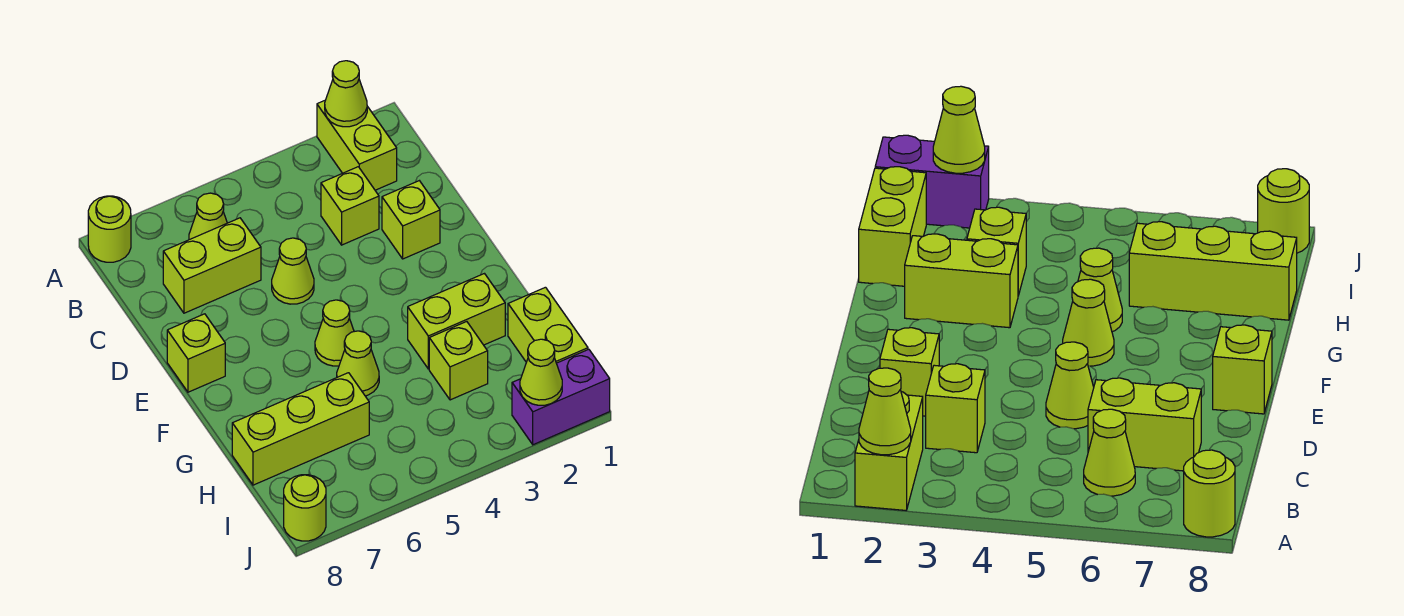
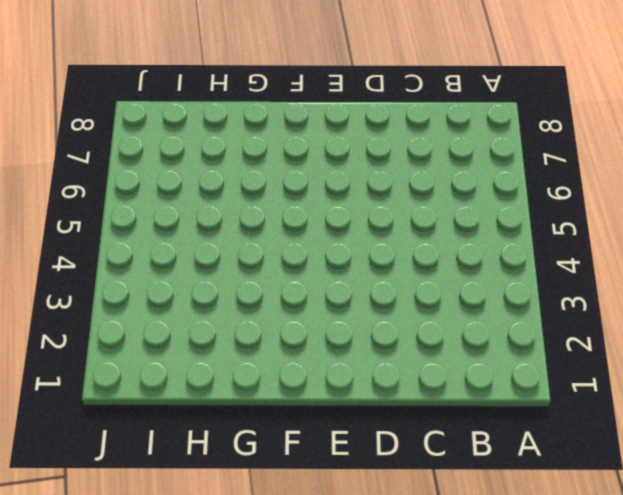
none -> lime brick A2:B2 level 1
none -> lime round brick A8 level 1
none -> lime cone B6 level 1

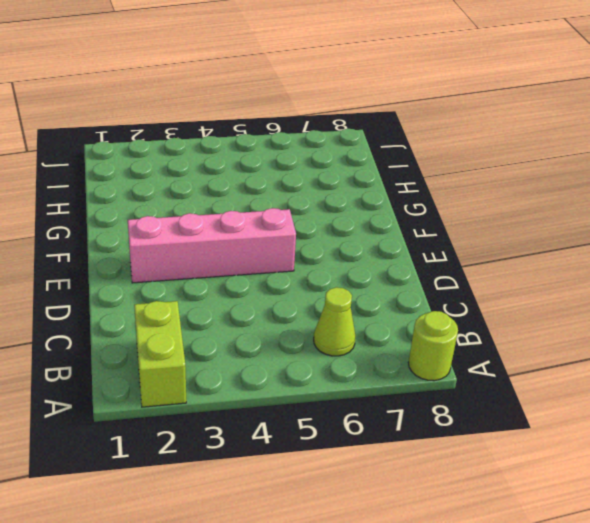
pink brick E2:E5 level 1 -> none
none -> lime brick C3 level 1
none -> lime brick C6:C7 level 1
none -> lime brick D2 level 1

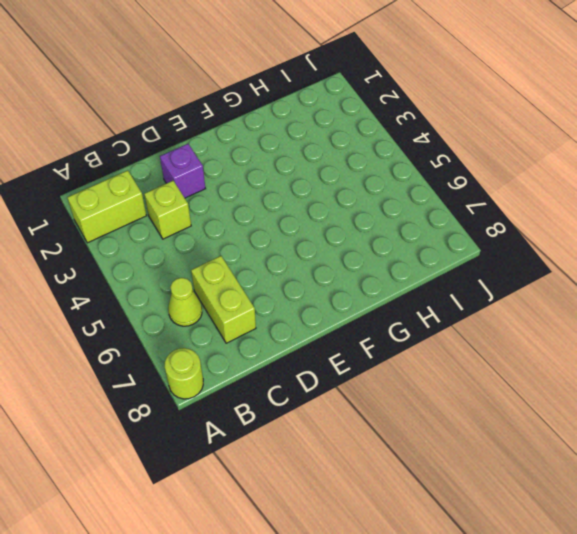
purple brick D2 level 1 -> lime brick D2 level 1
none -> lime cone D5 level 1
none -> lime brick E8 level 1
none -> lime cone F5 level 1

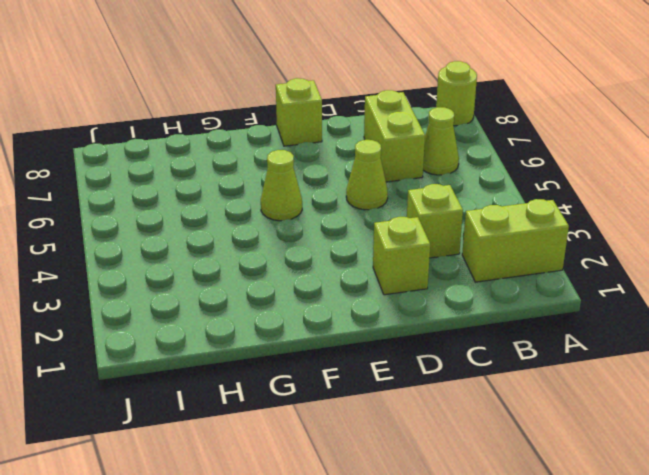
none -> lime brick G2:G3 level 1
none -> lime cone G5 level 1
none -> lime brick H1:I1 level 1

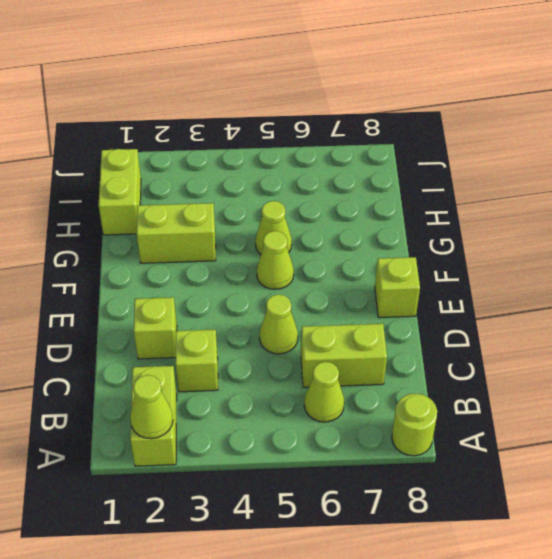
none -> lime brick H3 level 1
none -> lime brick H6:H8 level 1
none -> purple brick J1:J2 level 1

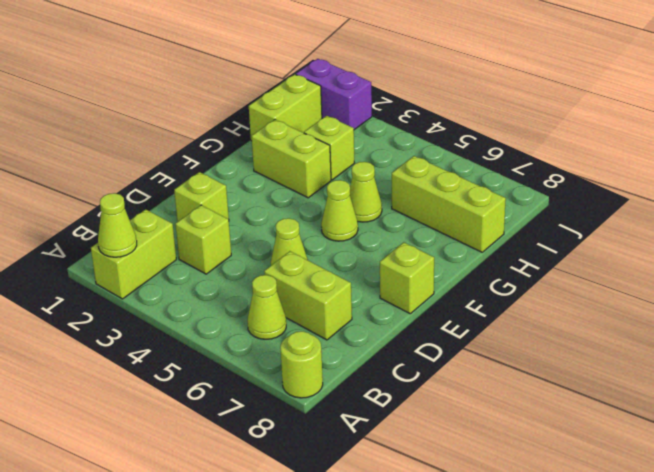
none -> lime round brick J8 level 1
none -> lime cone J2 level 2

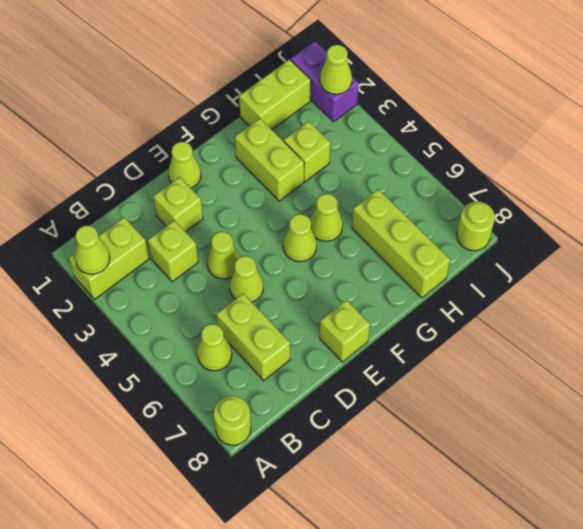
lime cone D4 level 1 -> none
lime cone E1 level 1 -> none

